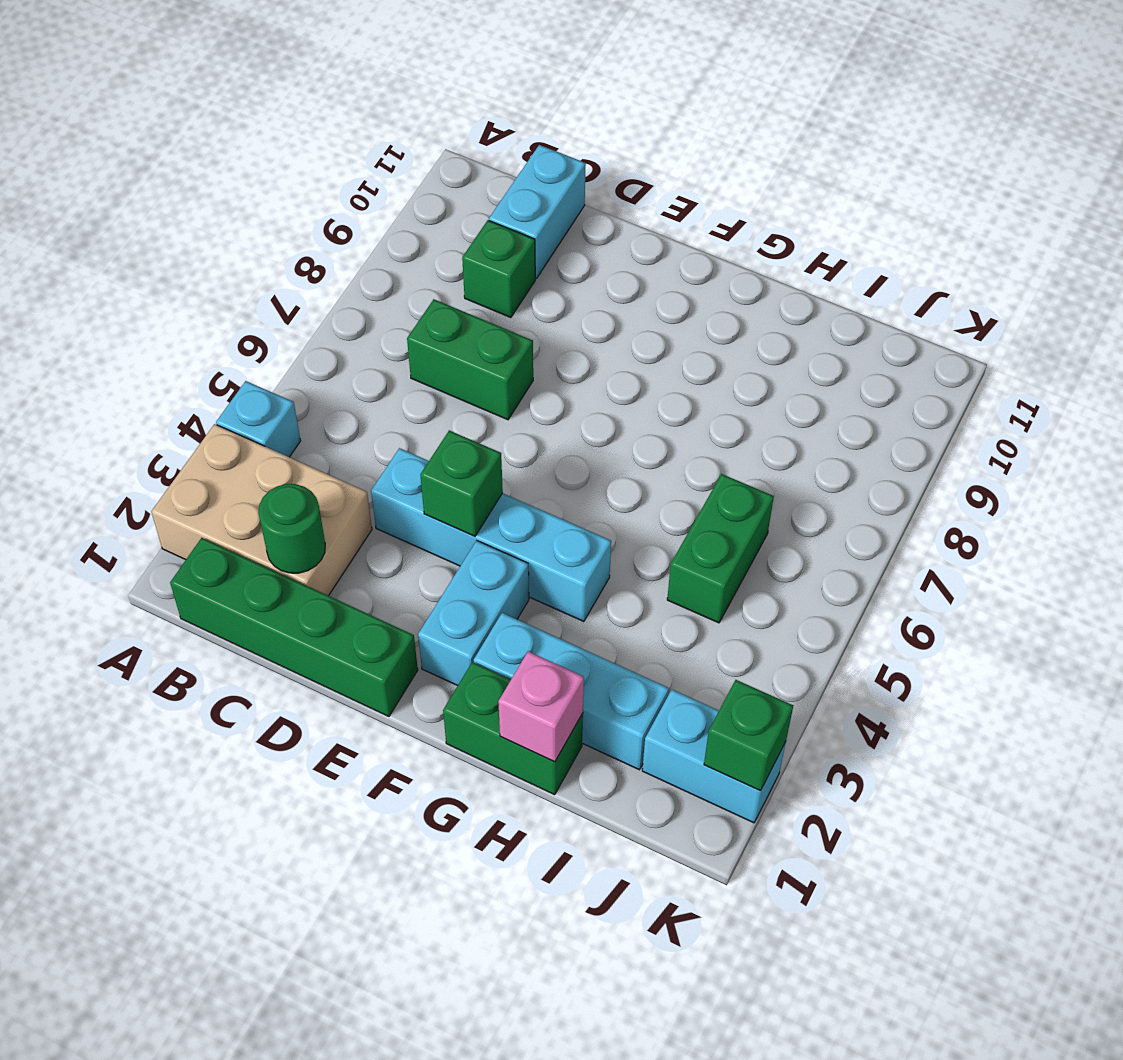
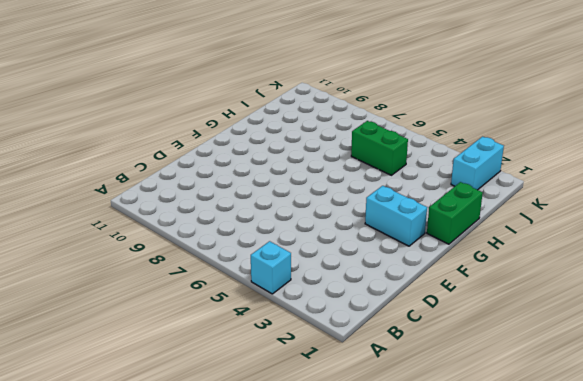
none -> tan brick A2:C3 level 1
none -> green brick B1:E1 level 1
none -> green brick C7:D7 level 1

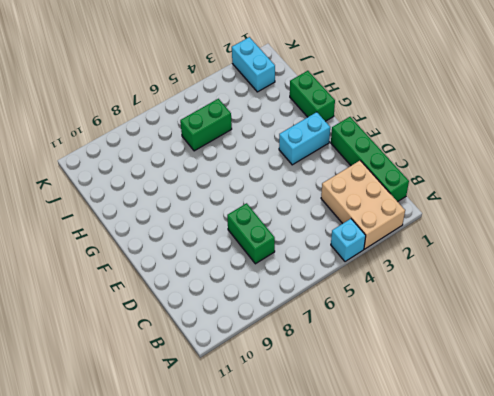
none -> green brick C9 level 1
none -> cyan brick C10:C11 level 1
none -> cyan brick D4:G4 level 1

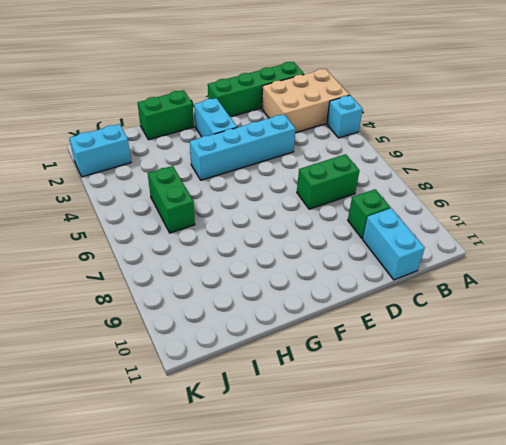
none -> cyan brick G2:I2 level 1
none -> green round brick C2 level 2
none -> green brick E4 level 2

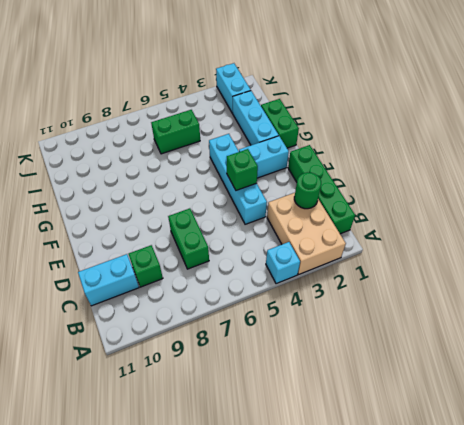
none -> pink brick H1 level 2
none -> green brick K2 level 2

